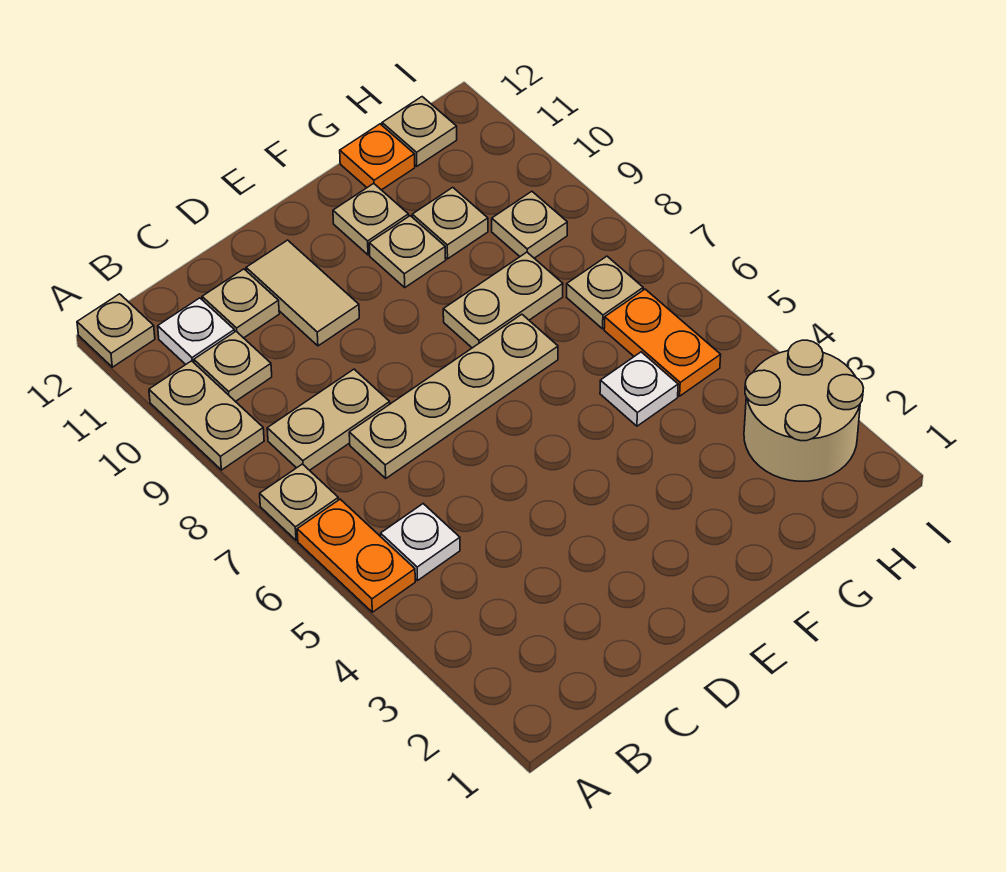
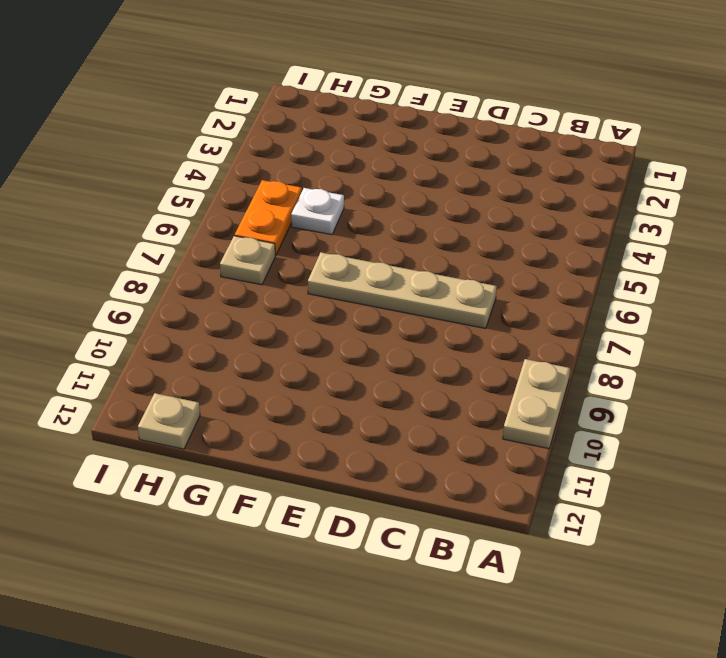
none -> orange plate A5:A6 level 1
none -> tan plate A7 level 1
none -> tan plate A12 level 1

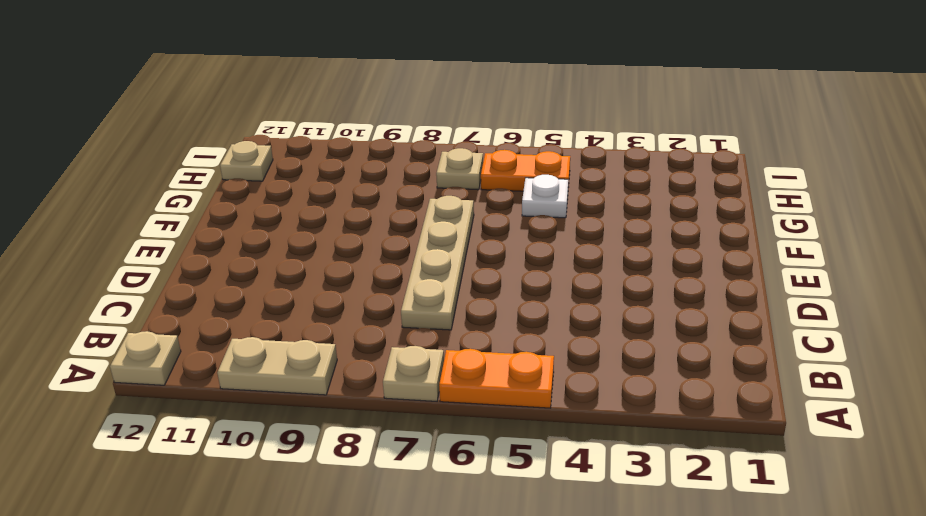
none -> white plate B5 level 1
none -> tan plate B8:C8 level 1
none -> tan plate B10 level 1

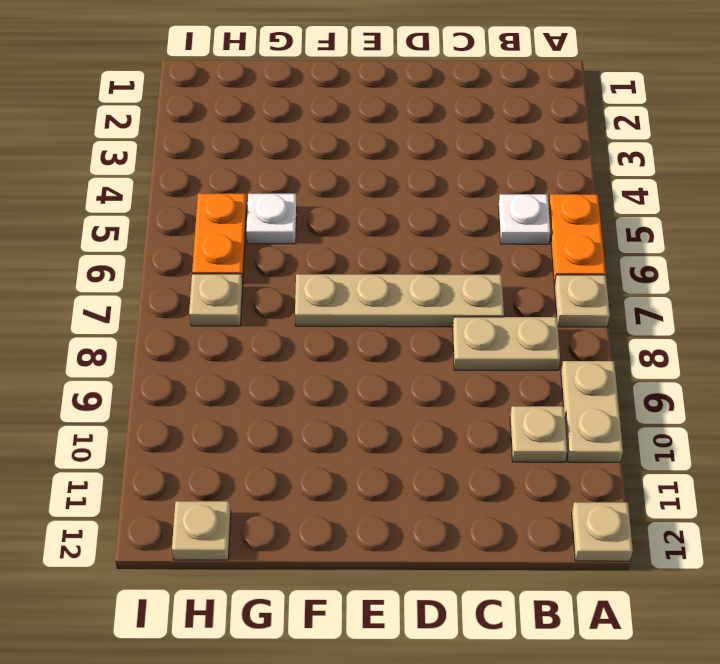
none -> white plate B11 level 1
none -> tan plate C11 level 1
none -> tan tile D10:D11 level 1

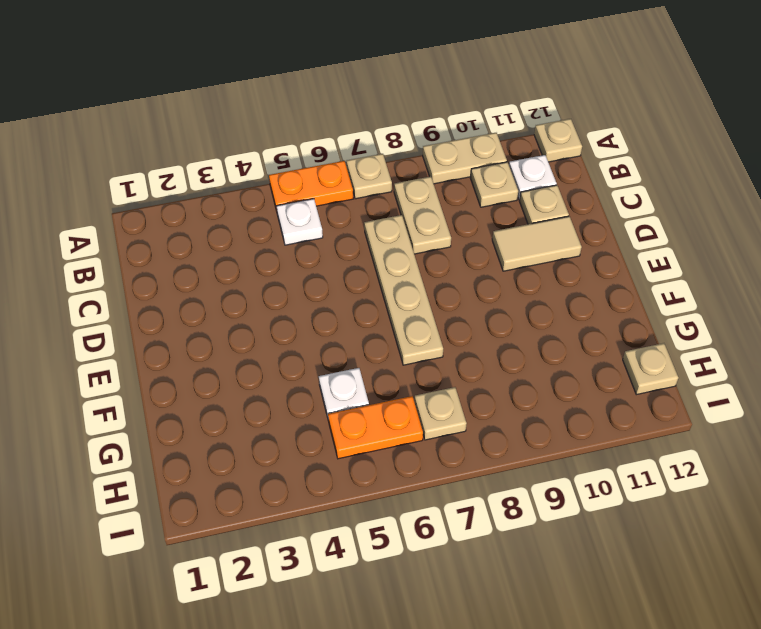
none -> tan plate F8:G8 level 1
none -> tan plate F10 level 1
none -> tan plate F11 level 1

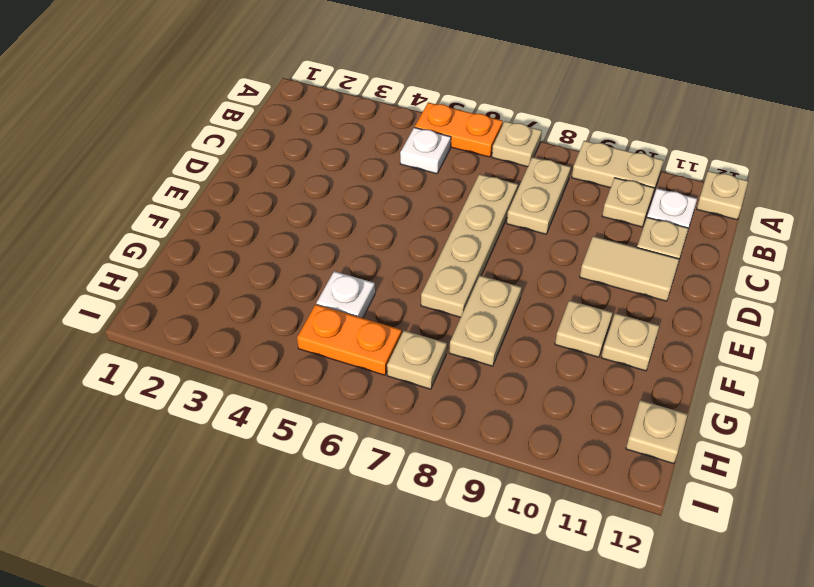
none -> tan plate G10 level 1
none -> orange plate G12 level 1
none -> tan round brick H2:I3 level 1

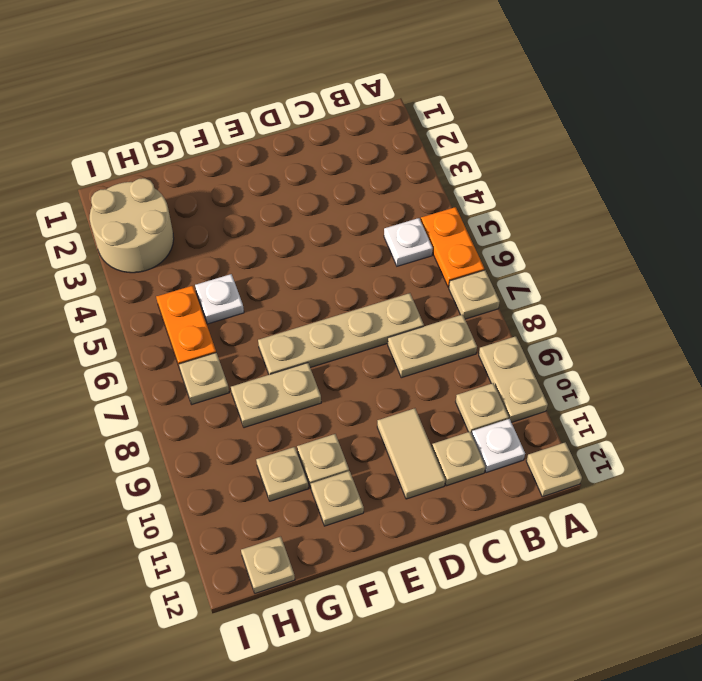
none -> orange plate G12 level 1
none -> tan plate H9 level 1

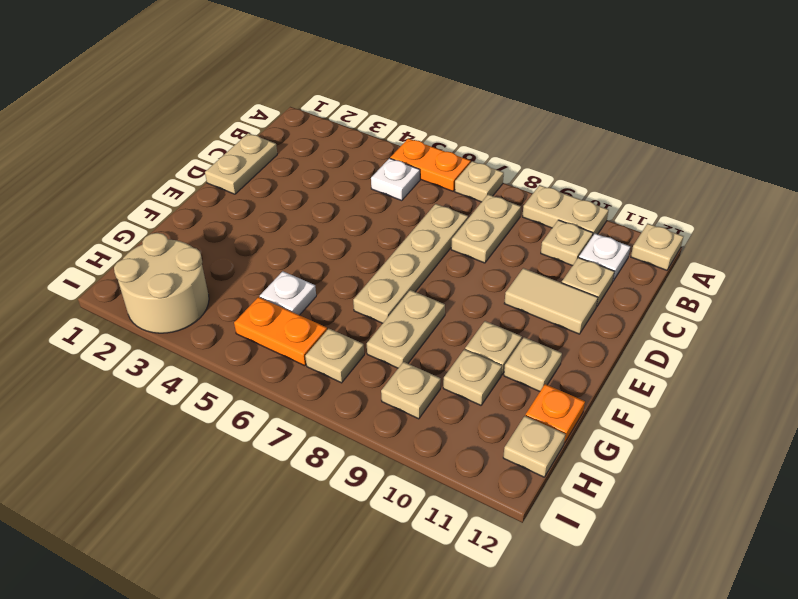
tan plate C1:D1 level 1 -> none

